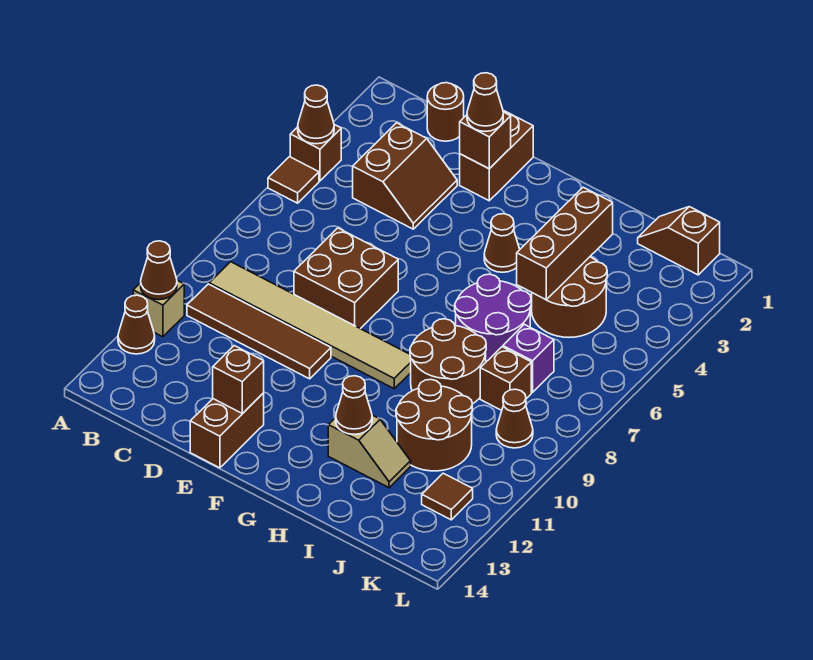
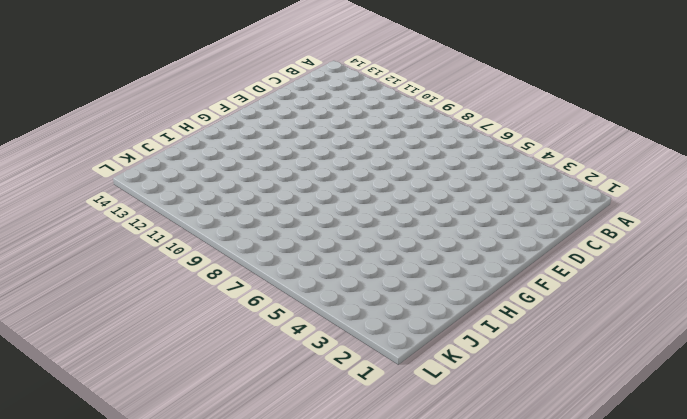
none -> brown brick A4 level 1
none -> brown tile A5 level 1
none -> tan brick A11 level 1

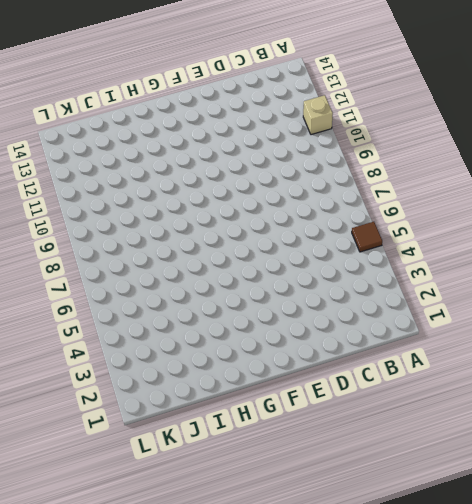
none -> brown brick A4 level 1
none -> brown cone A12 level 1
none -> tan tile B9:G9 level 1

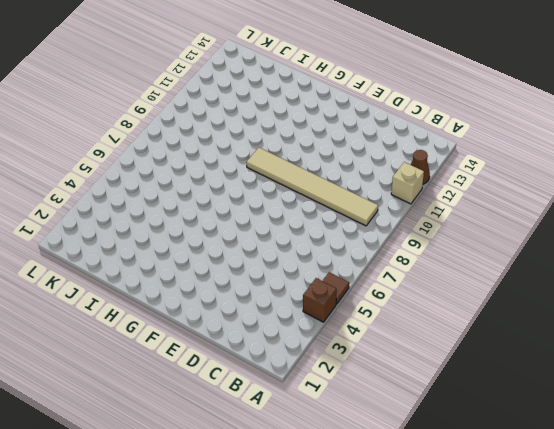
none -> brown tile B10:E10 level 1
none -> brown round brick C1 level 1
none -> brown slope C3:D4 level 1 top C

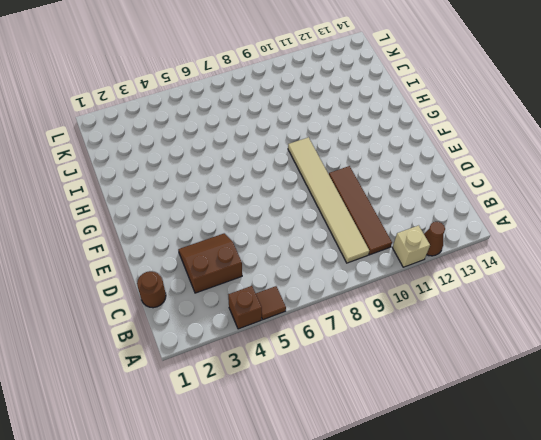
none -> brown brick D7:E8 level 1
none -> brown brick E1:E2 level 1
none -> brown brick E13:E14 level 1

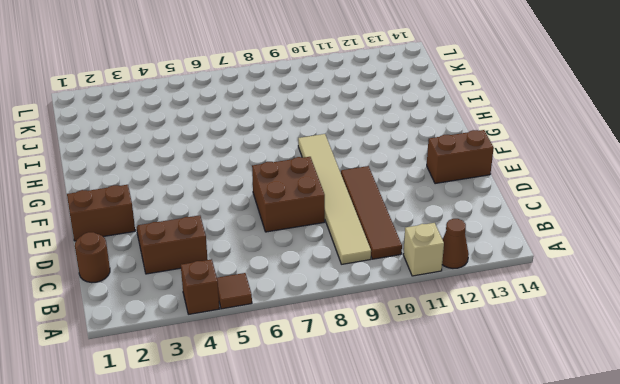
none -> brown cone G4 level 1
none -> purple round brick H6:I7 level 1
none -> brown round brick H8:I9 level 1

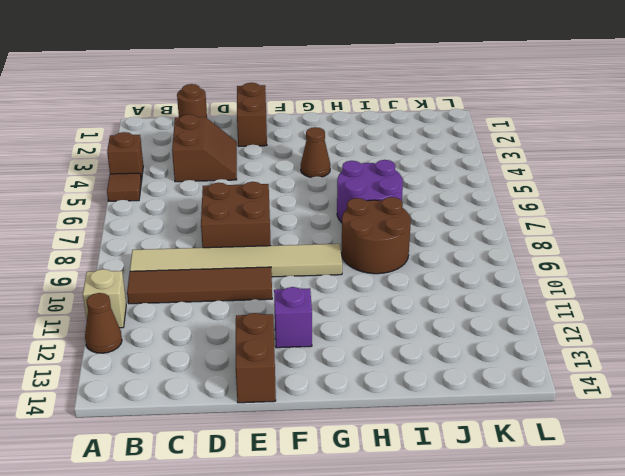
purple brick F12 level 1 -> purple brick J7 level 1
none -> tan slope H12:I12 level 1 top H
none -> brown round brick I4:J5 level 1
none -> brown round brick I10:J11 level 1

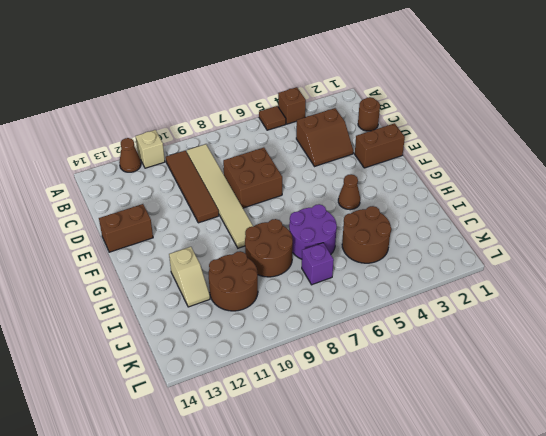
none -> brown slope J1:K1 level 1 top K
none -> brown brick J8 level 1
none -> brown cone K9 level 1

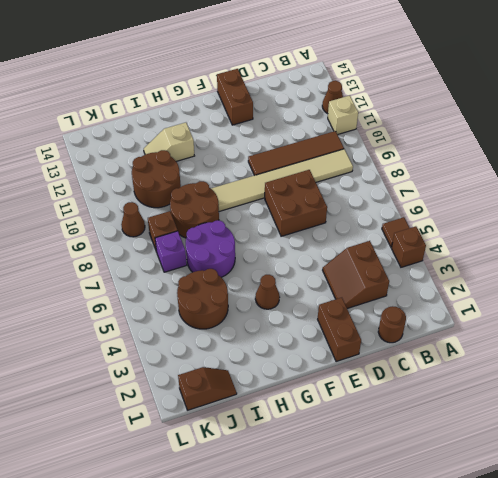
none -> brown tile K12 level 1
none -> brown cone A4 level 2
none -> brown cone A11 level 2

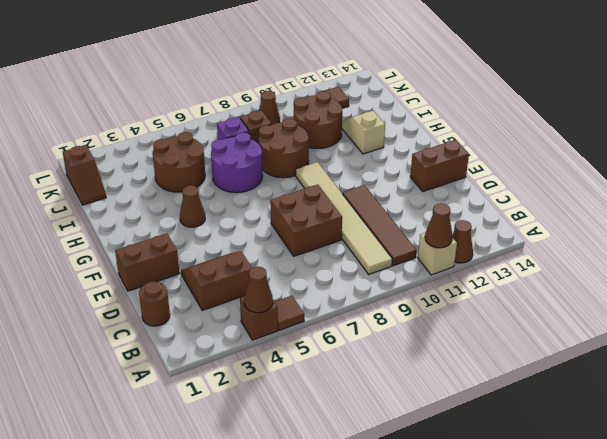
none -> brown brick E2 level 2
none -> brown brick E13 level 2
none -> brown cone H12 level 2

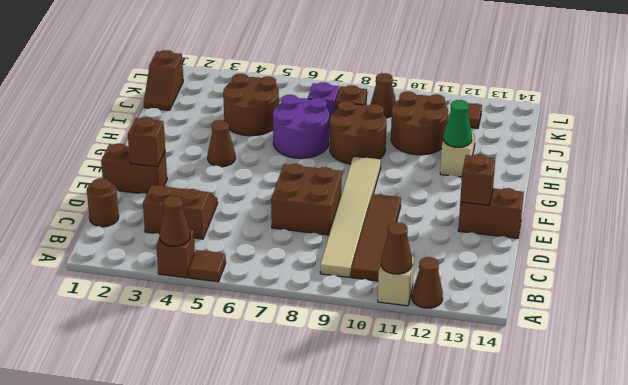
green cone H12 level 2 -> brown cone H12 level 2
none -> brown brick I3:I5 level 2
none -> brown cone E2 level 3

